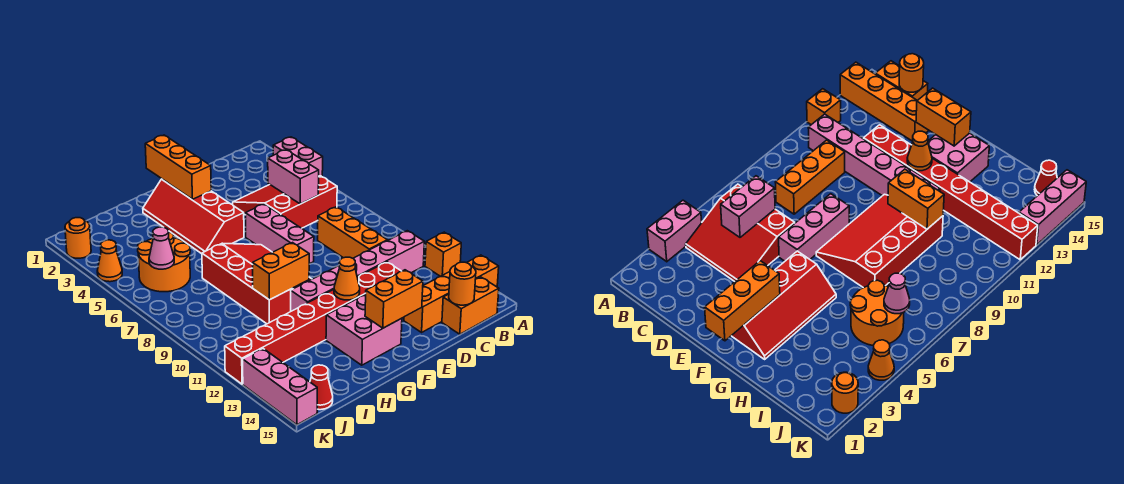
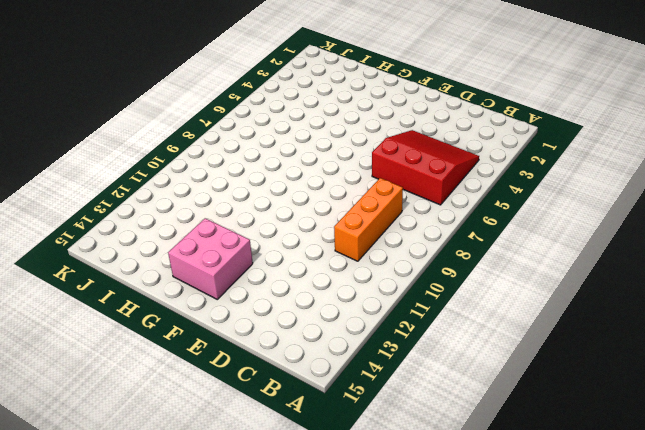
none -> pink brick A3:A4 level 1
none -> orange brick A12 level 1
none -> orange brick A14:D14 level 1

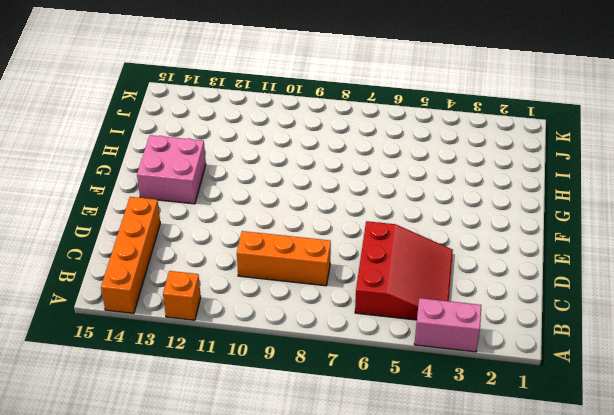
none -> pink brick B11:G11 level 1
none -> orange brick B15:C15 level 1
none -> red brick D12:K12 level 1

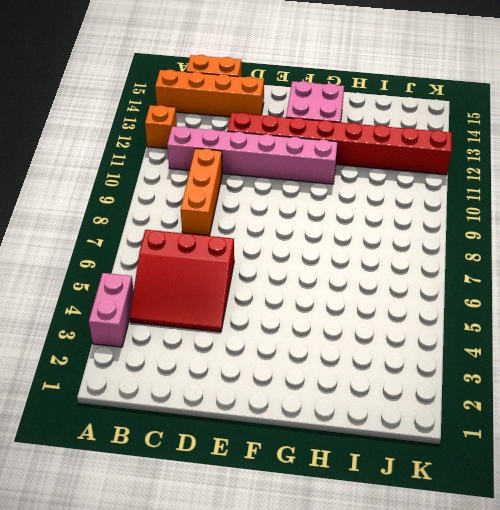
none -> pink brick E6:E8 level 1
none -> red slope F2:G5 level 1 top F
none -> red slope F7:H10 level 1 top H

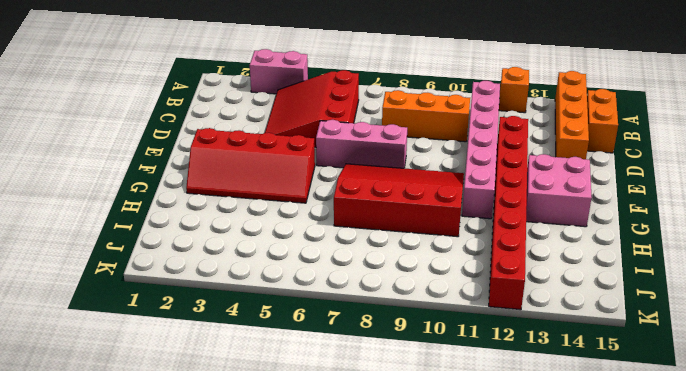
none -> orange round brick I5:J6 level 1
none -> red cone J15 level 1
none -> orange round brick K2 level 1

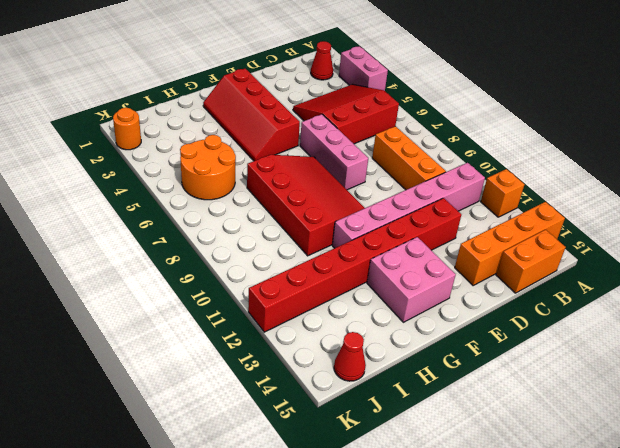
red cone B2 level 1 -> none
none -> orange cone K4 level 1
none -> pink brick K13:K15 level 1
none -> pink brick C5:C6 level 2

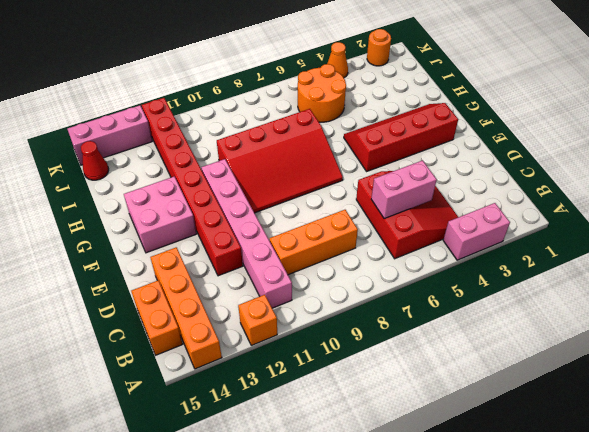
none -> pink brick E6:E8 level 1
none -> orange round brick C15 level 2
none -> orange brick E14:F14 level 2

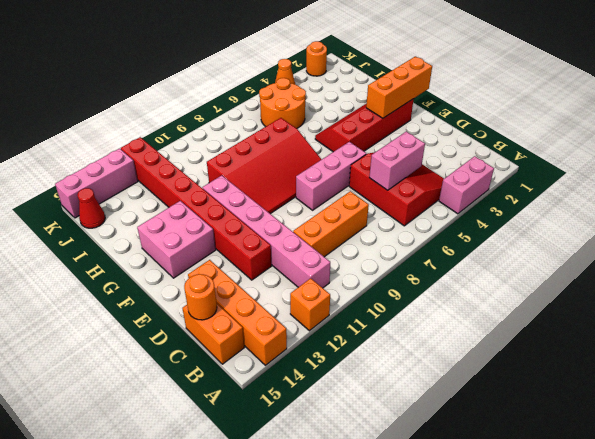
none -> orange brick E14:F14 level 2
none -> orange cone F12 level 2
none -> orange brick G10:H10 level 2

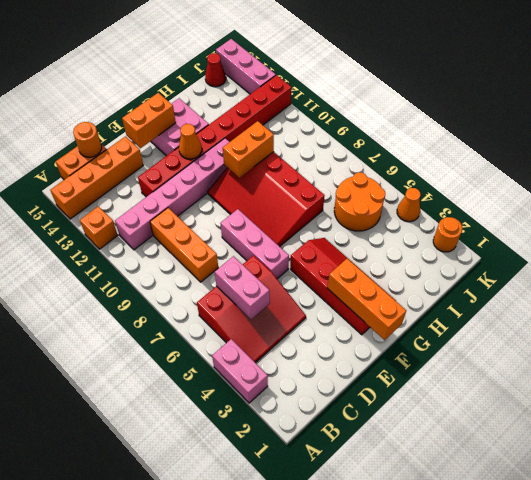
none -> pink cone J6 level 2

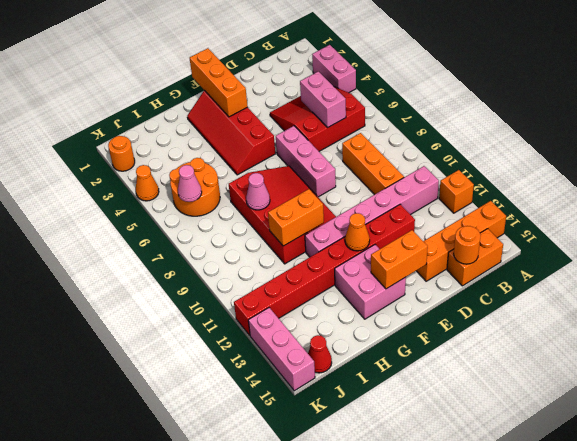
pink cone H8 level 2 -> none

